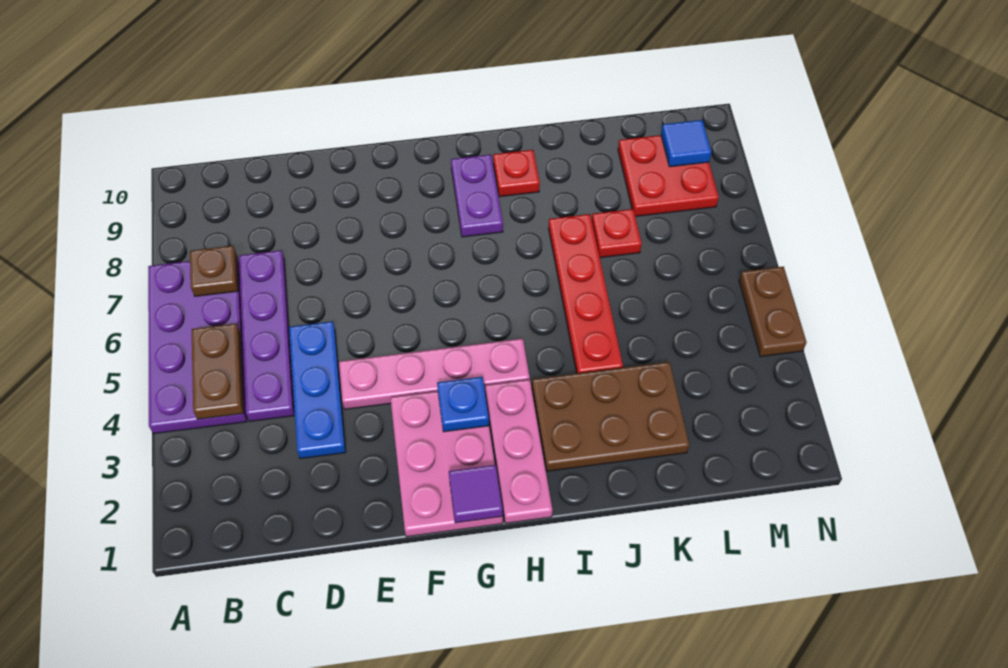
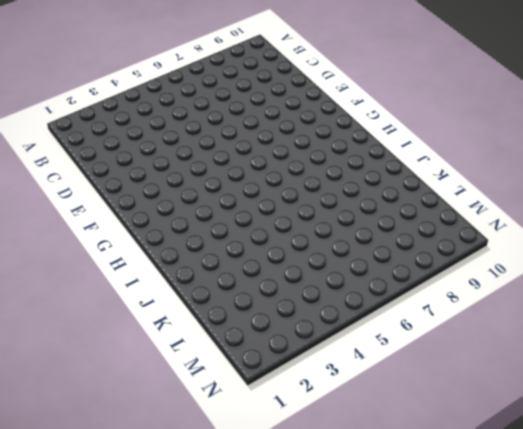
none -> purple plate A4:B7 level 1
none -> purple plate C4:C7 level 1
none -> blue plate D3:D5 level 1

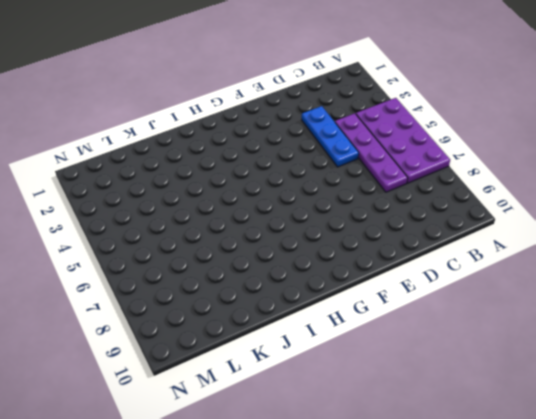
none -> pink plate E4:H4 level 1
none -> pink plate F1:G3 level 1
none -> pink plate H1:H3 level 1

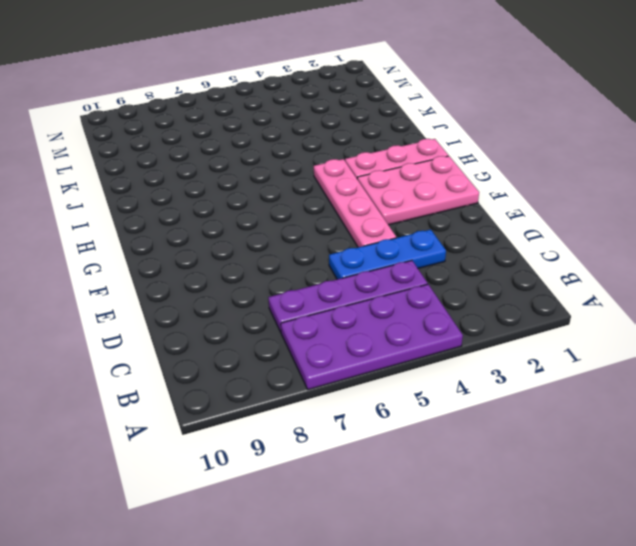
none -> purple plate H8:H9 level 1
none -> brown plate I2:K3 level 1
none -> red plate I9 level 1

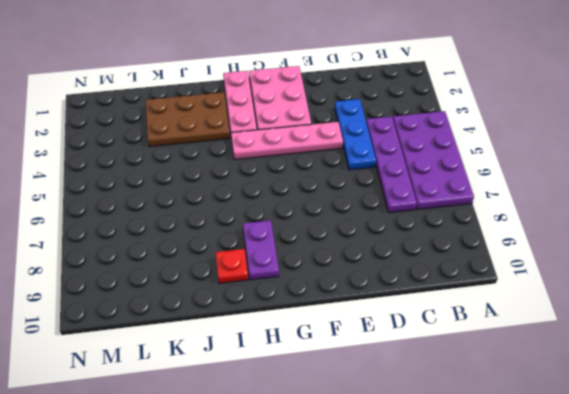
none -> red plate J4:J7 level 1
none -> red plate K7 level 1
none -> red plate L8:M9 level 1

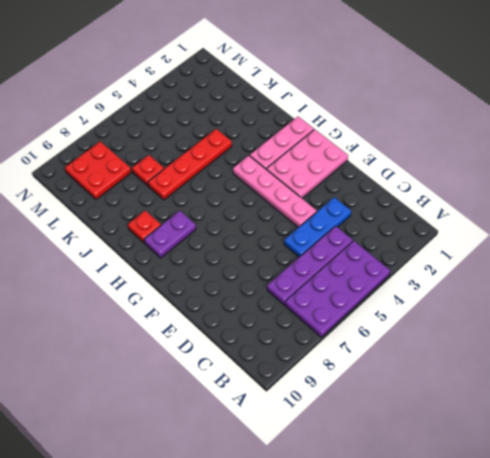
none -> brown plate I2:K3 level 1
none -> brown plate N4:N5 level 1
none -> brown plate B4:B5 level 2

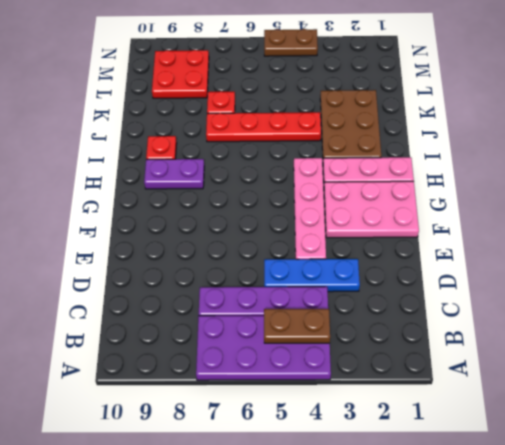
none -> brown plate B7 level 2
none -> purple tile G1 level 2
none -> blue plate G3 level 2

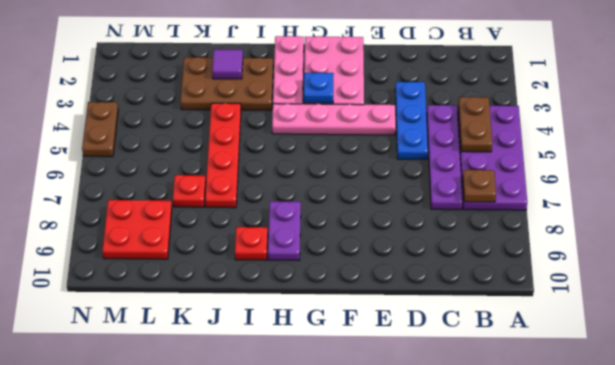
purple tile J2 level 2 -> purple tile G1 level 2
none -> blue tile M9 level 2

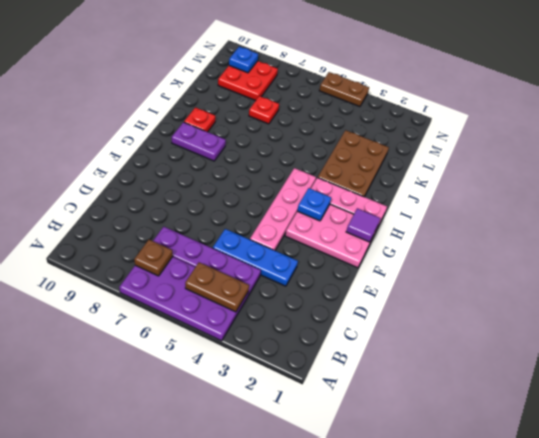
blue plate M9 level 2 -> blue tile M9 level 2
none -> red plate J4:J7 level 1

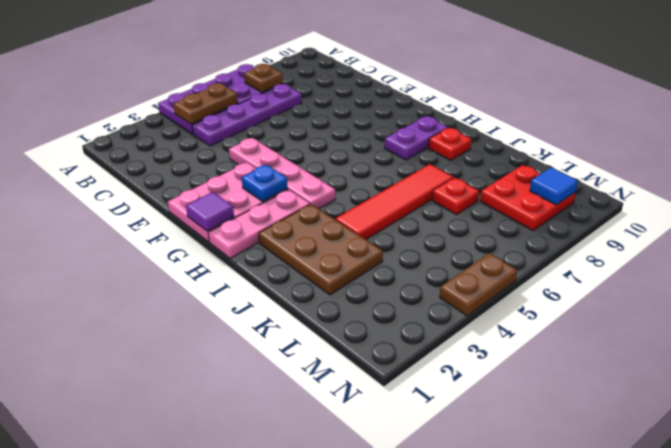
red tile J4:J7 level 1 -> red plate J4:J7 level 1
none -> blue plate D3:D5 level 1

